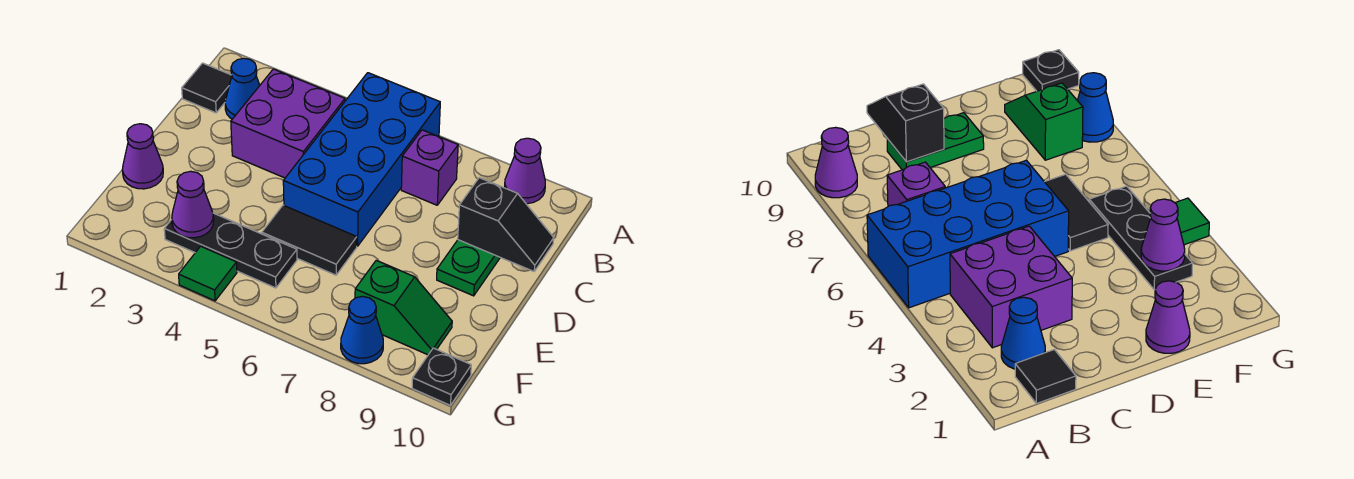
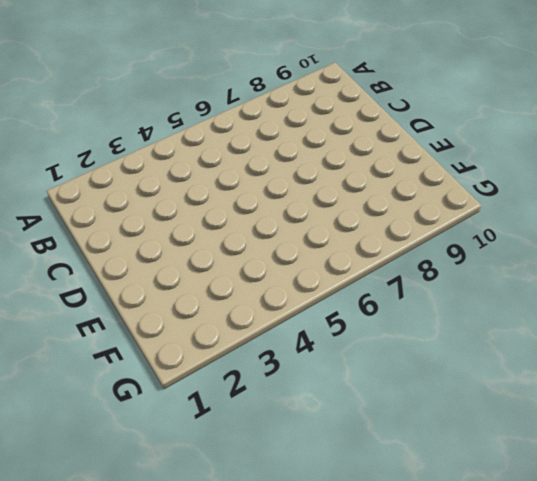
none -> blue brick A5:D6 level 1
none -> purple cone A9 level 1
none -> black tile B1 level 1

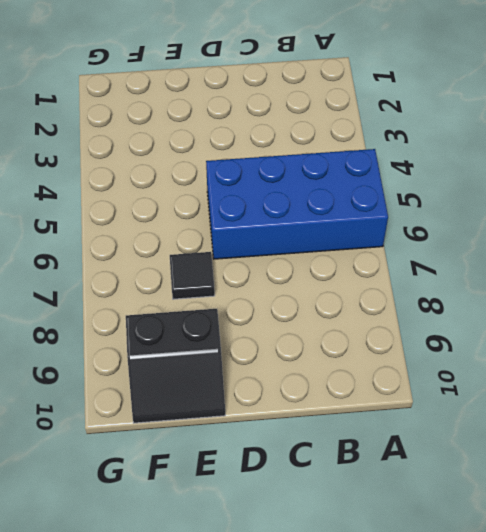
black tile E7 level 1 -> black tile B1 level 1
black slope E9:F10 level 1 top 9 -> green slope F8:F9 level 1 top 8
none -> purple cone A9 level 1
none -> blue cone B2 level 1
none -> purple brick B3:C4 level 1

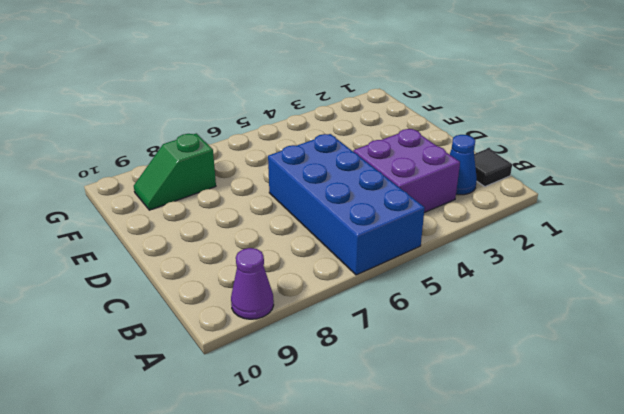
none -> purple brick B7 level 1
none -> green plate C9:D9 level 1
none -> purple cone E1 level 1

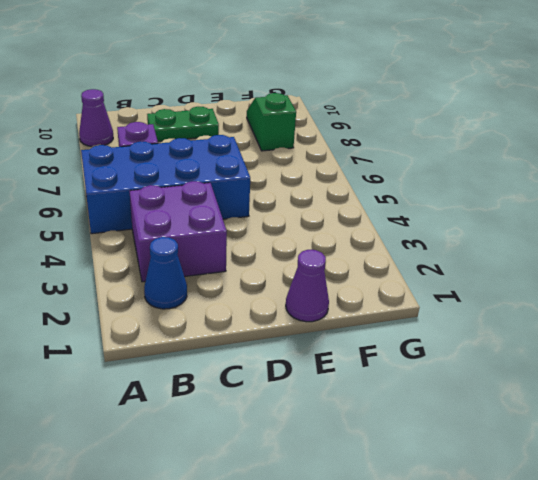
none -> black tile B1 level 1
none -> black tile E5:E6 level 1
none -> black plate F3:F5 level 1

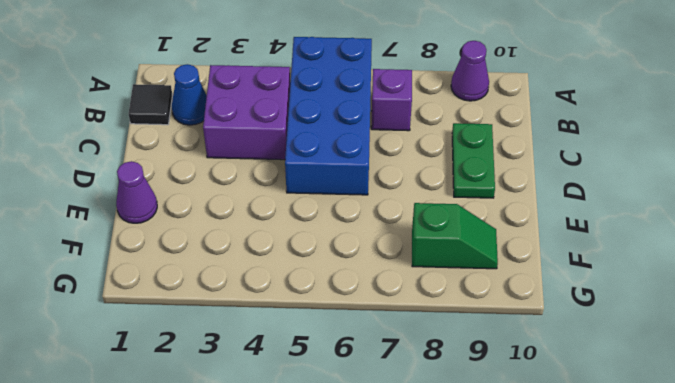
none -> black tile E5:E6 level 1
none -> black plate F3:F5 level 1
none -> green tile G4 level 1

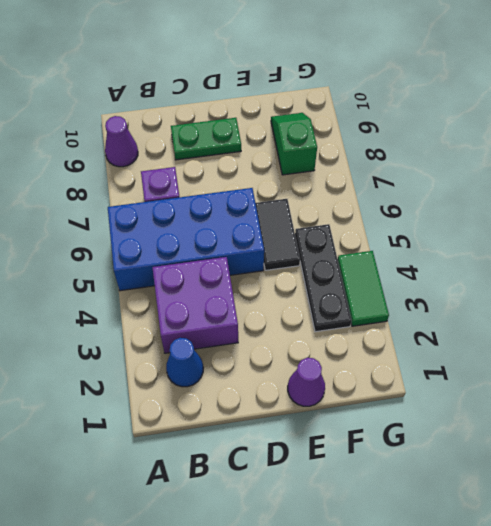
green tile G3:G4 level 1 -> green tile G4 level 1
none -> black tile B1 level 1
none -> blue cone G8 level 1
none -> black plate G10 level 1

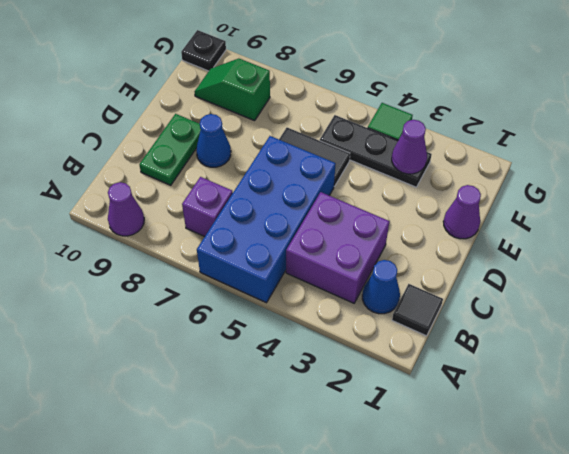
blue cone D8 level 1 -> blue cone G8 level 1
none -> black slope C9:C10 level 2 top 9

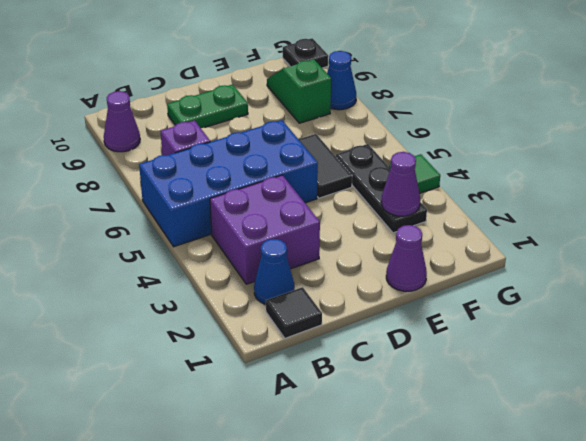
none -> black slope C9:C10 level 2 top 9

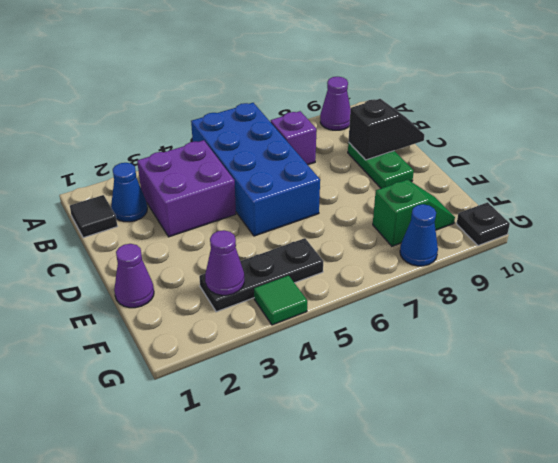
none -> black tile E5:E6 level 1

